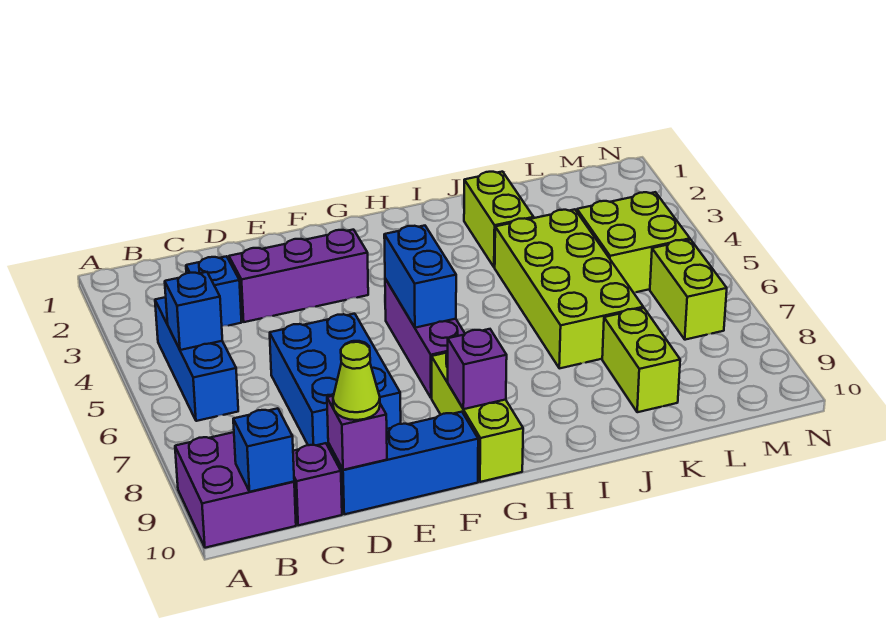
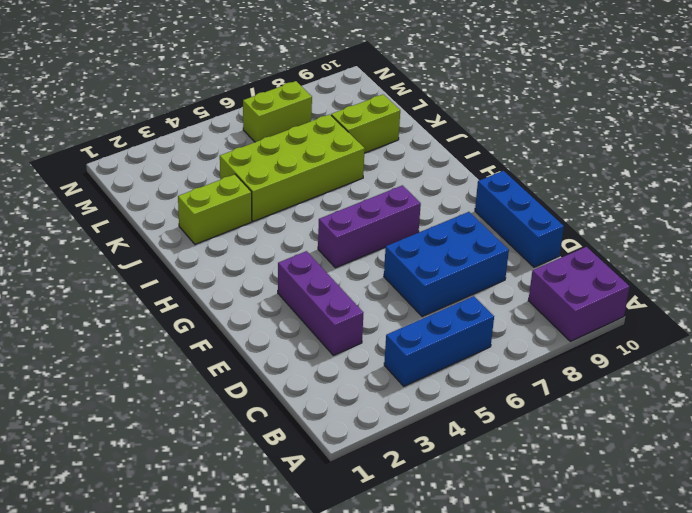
none -> blue brick C3 level 1
none -> purple brick C10 level 1
none -> lime brick G8:G10 level 1

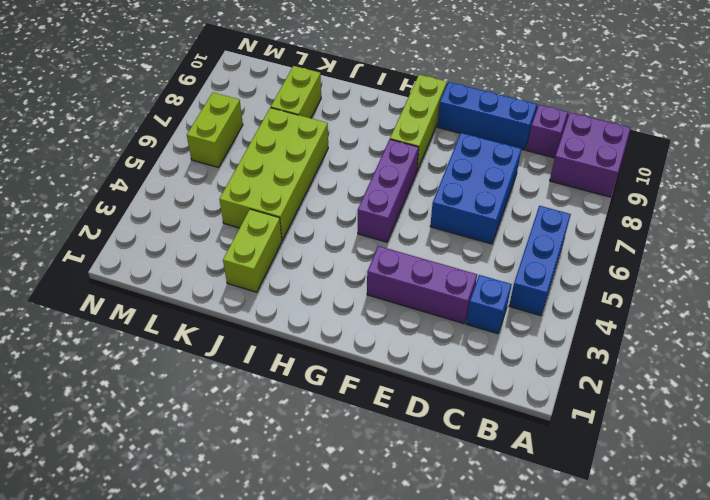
none -> lime brick L4:M5 level 1
none -> blue brick B5 level 2
none -> blue brick B10 level 2

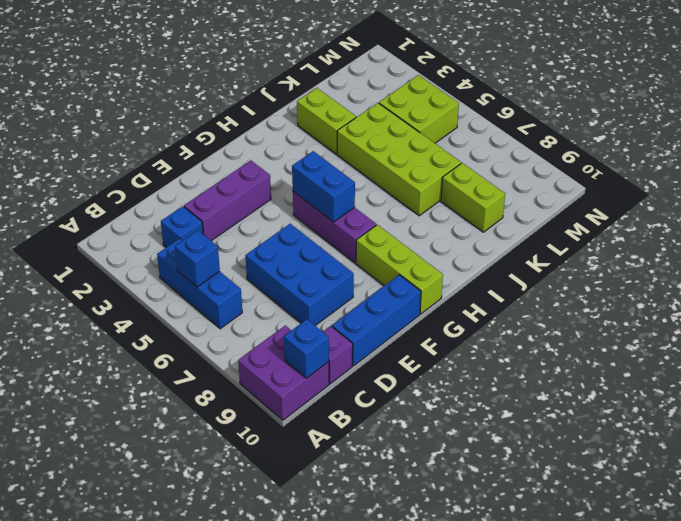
none -> lime brick M6:M7 level 1
none -> purple brick D10 level 2
none -> purple brick G9 level 2

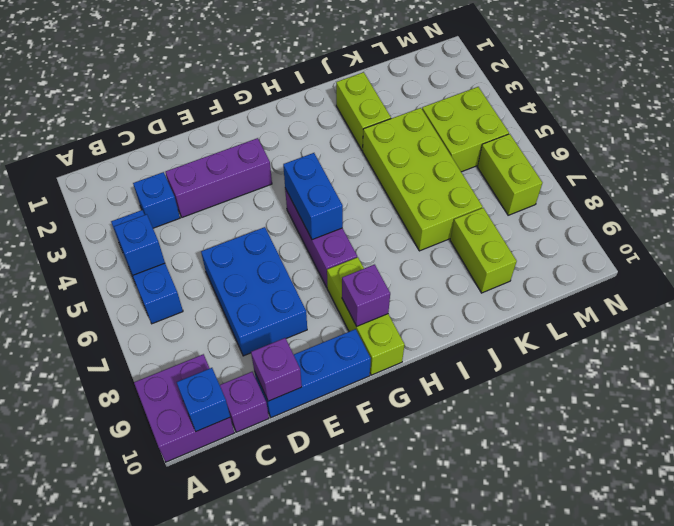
none -> lime cone D10 level 3

